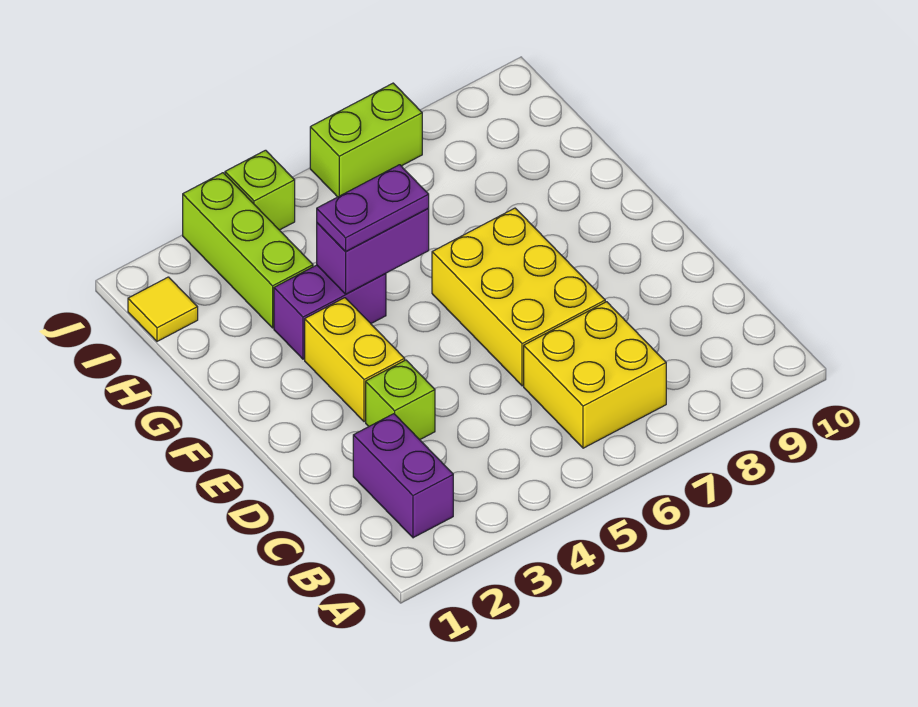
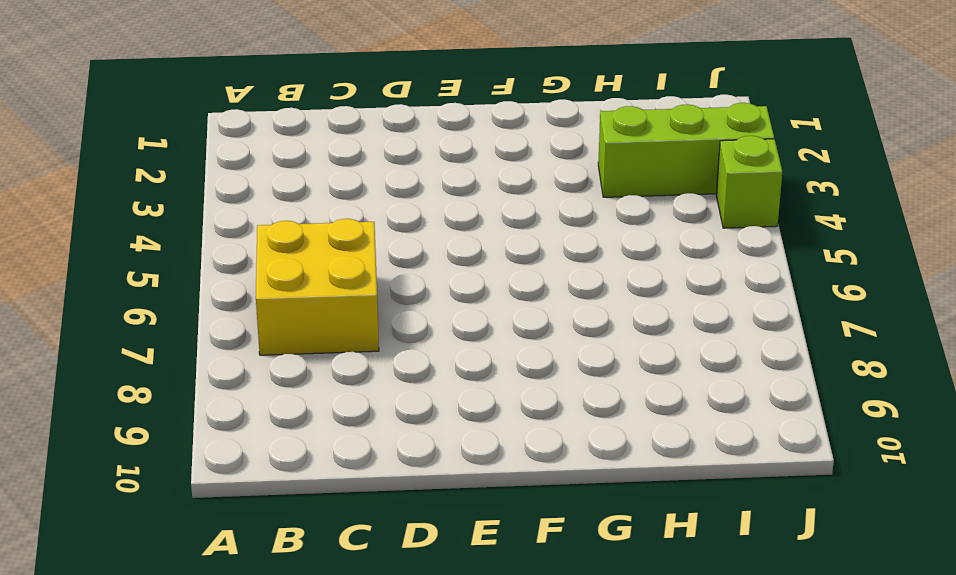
none -> purple brick B2:C2 level 1
none -> lime brick D3 level 1
none -> yellow brick D6:F7 level 1

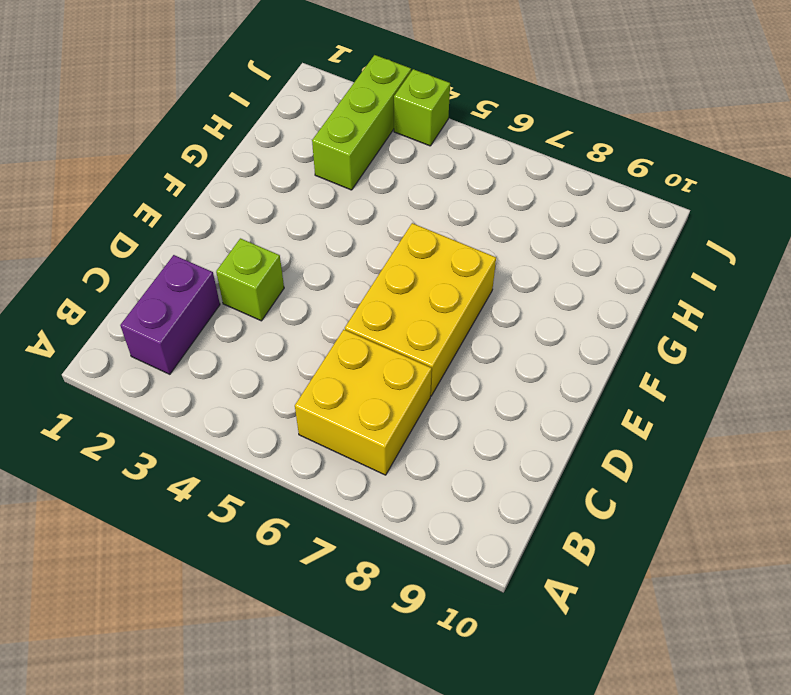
none -> yellow brick E3:F3 level 1
none -> purple brick G3:G4 level 1
none -> yellow tile I1 level 1

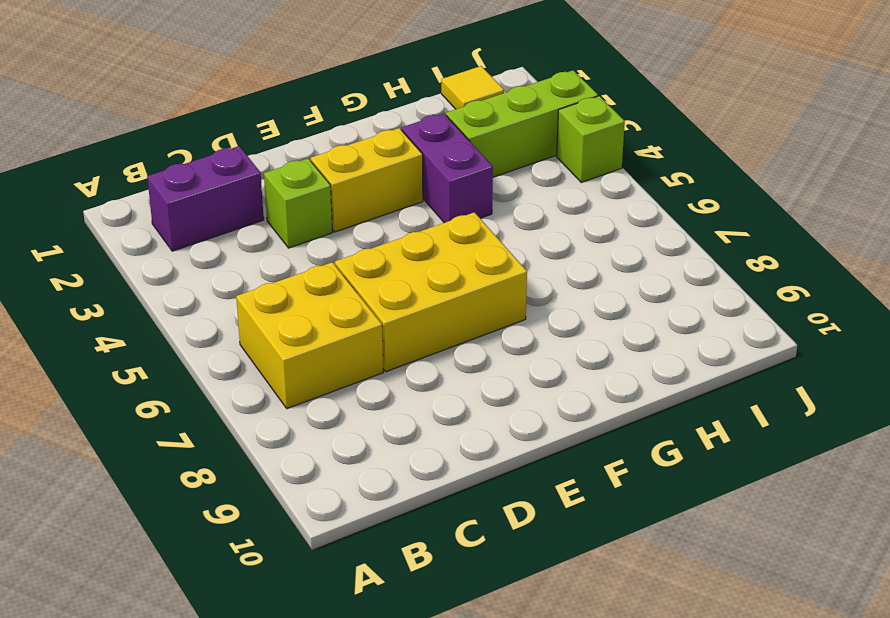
none -> lime brick J6:J7 level 1
none -> purple brick G4:G5 level 2
none -> purple plate G4:G5 level 3

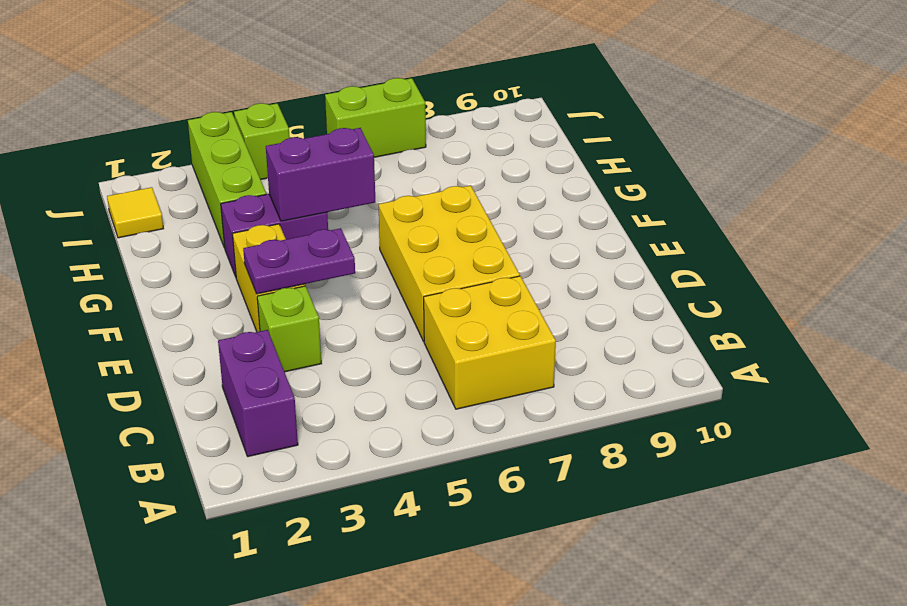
purple plate E3:E4 level 2 -> purple plate G4:G5 level 3

